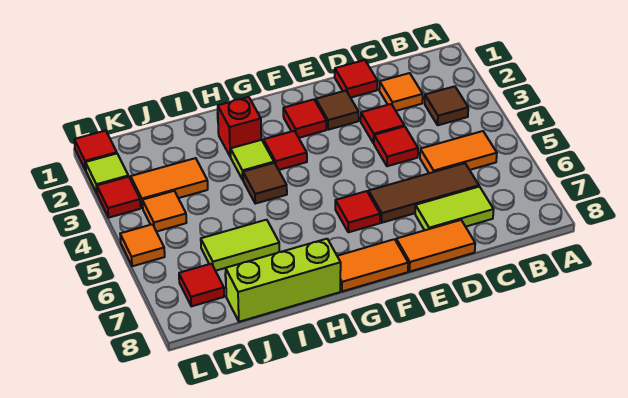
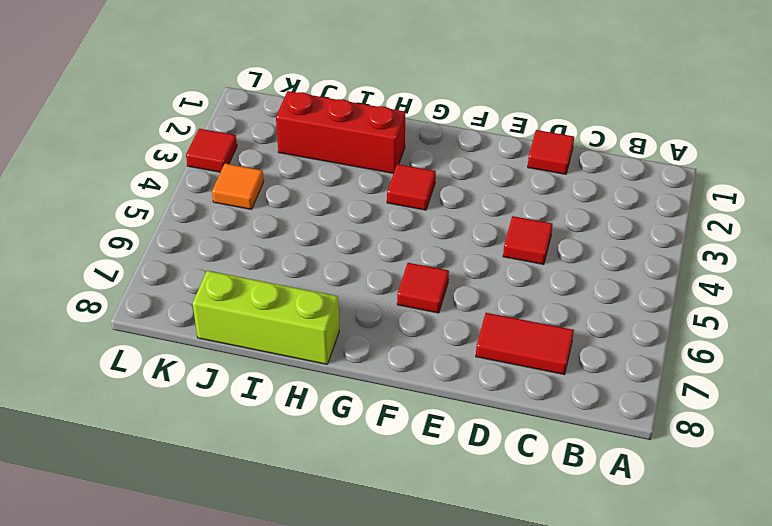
red tile C7:D7 level 1 -> lime tile C7:D7 level 1
red brick H2:J2 level 1 -> red brick H2 level 1
none -> brown tile B3 level 1
none -> orange tile B5:C5 level 1
none -> orange tile C2 level 1

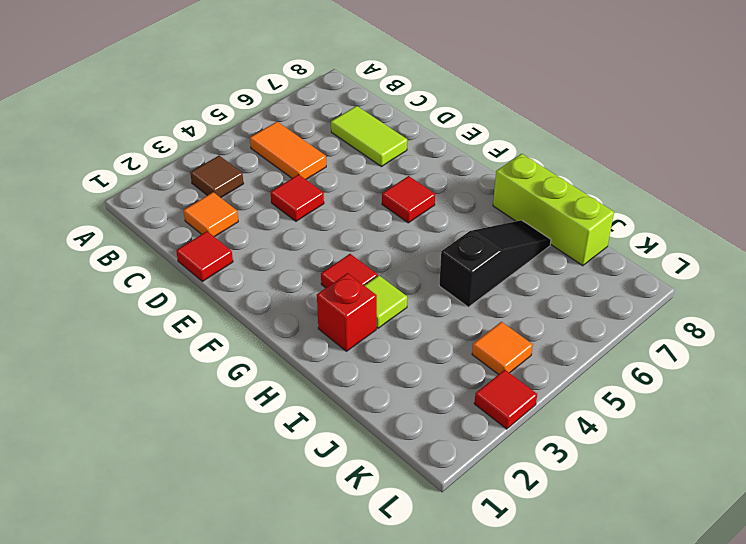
black slope I5:I7 level 1 top 5 -> lime tile I6:J6 level 1
none -> brown tile C6:E6 level 1
none -> red tile D3 level 1
none -> orange tile D8:E8 level 1

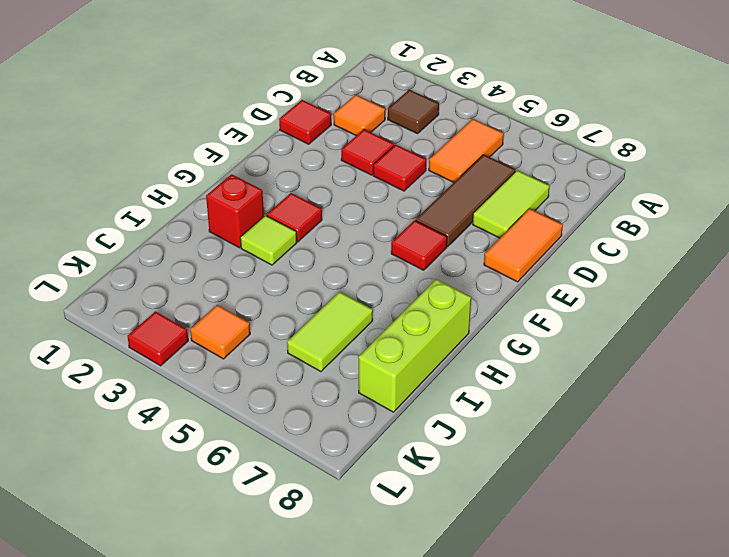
none -> brown tile E2 level 1
none -> red tile F2 level 1
none -> orange tile F8:G8 level 1

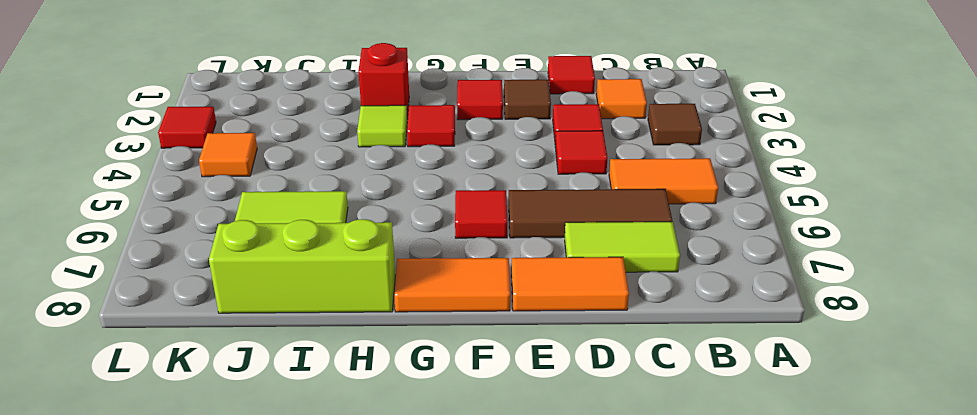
none -> brown tile H4 level 1
none -> orange tile J3:K3 level 1
none -> red tile K7 level 1

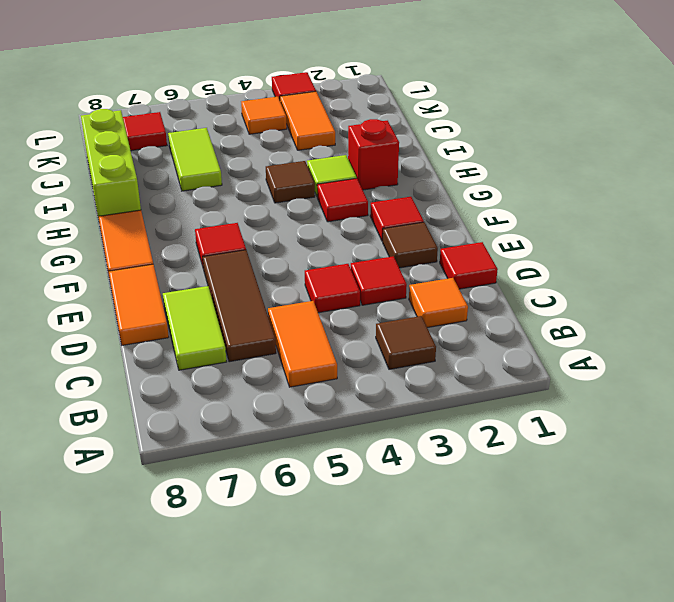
none -> red tile L1 level 1
none -> lime tile L2 level 1
none -> orange tile L5 level 1

